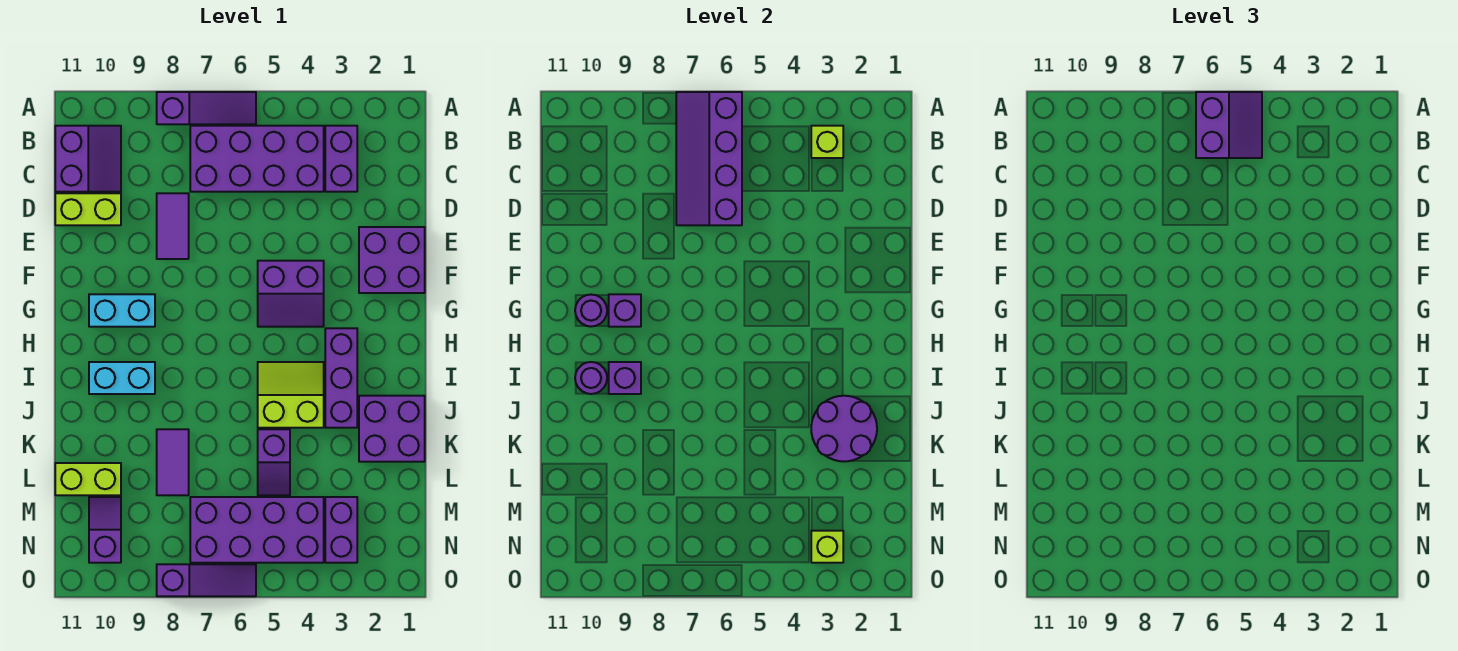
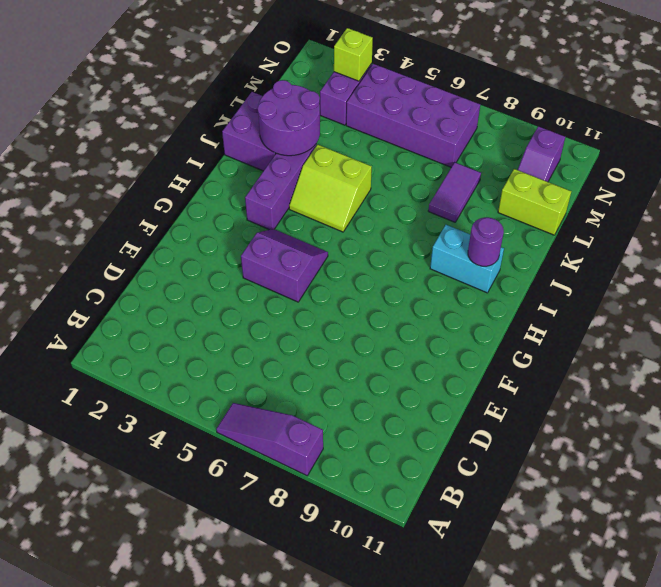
none -> purple brick B3:C3 level 1
none -> purple brick B4:C7 level 1
none -> purple slope B10:C11 level 1 top 11

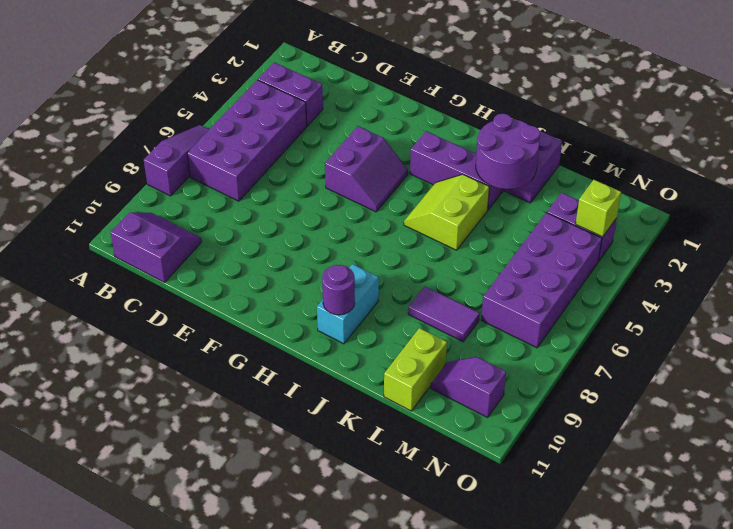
none -> purple tile D8:E8 level 1
none -> lime brick D10:D11 level 1
none -> purple brick E1:F2 level 1

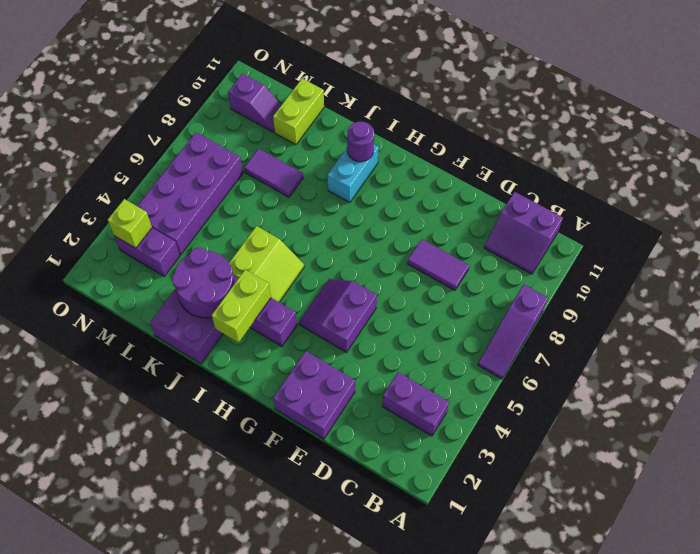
lime brick I2:I3 level 2 -> lime brick D10:D11 level 1
none -> purple brick B4:C7 level 1
none -> cyan brick G9:G10 level 1
none -> purple slope K5:L5 level 1 top K

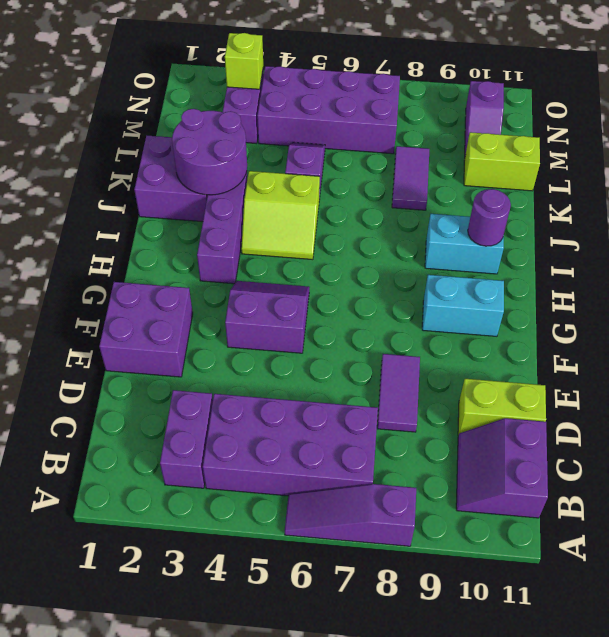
none -> purple slope O6:O8 level 1 top 8
none -> purple slope A6:D7 level 2 top 6
none -> lime brick B3 level 2

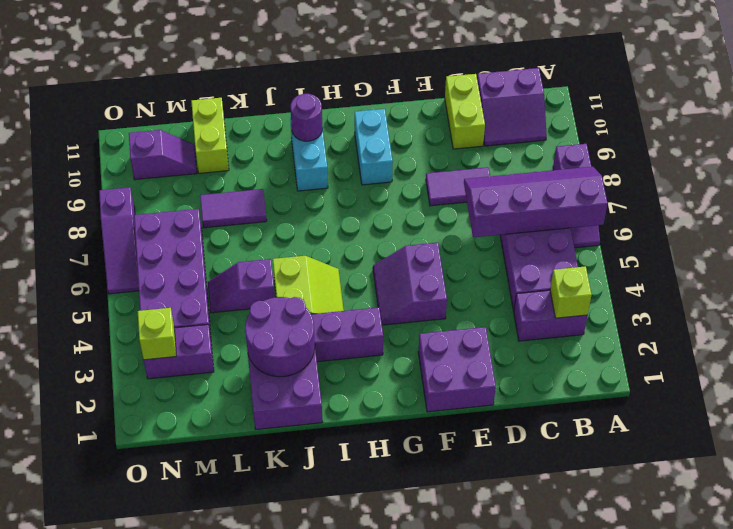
none -> purple brick G9 level 2
none -> purple round brick G10 level 2
none -> purple brick I9 level 2

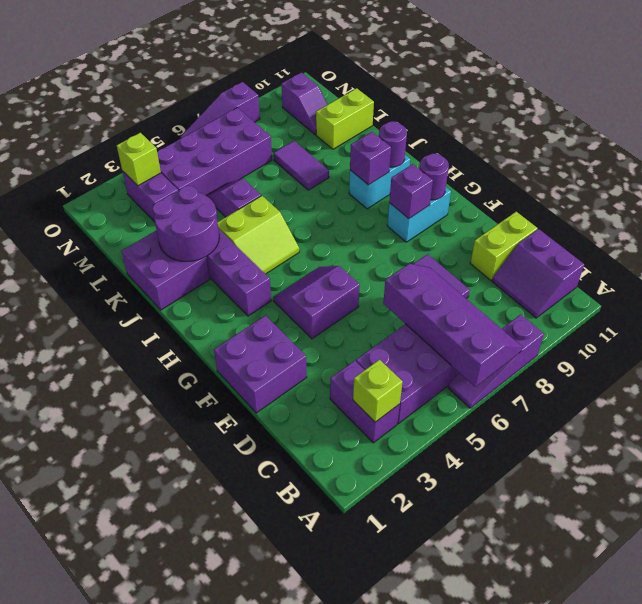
none -> purple slope A5:B6 level 3 top 6

